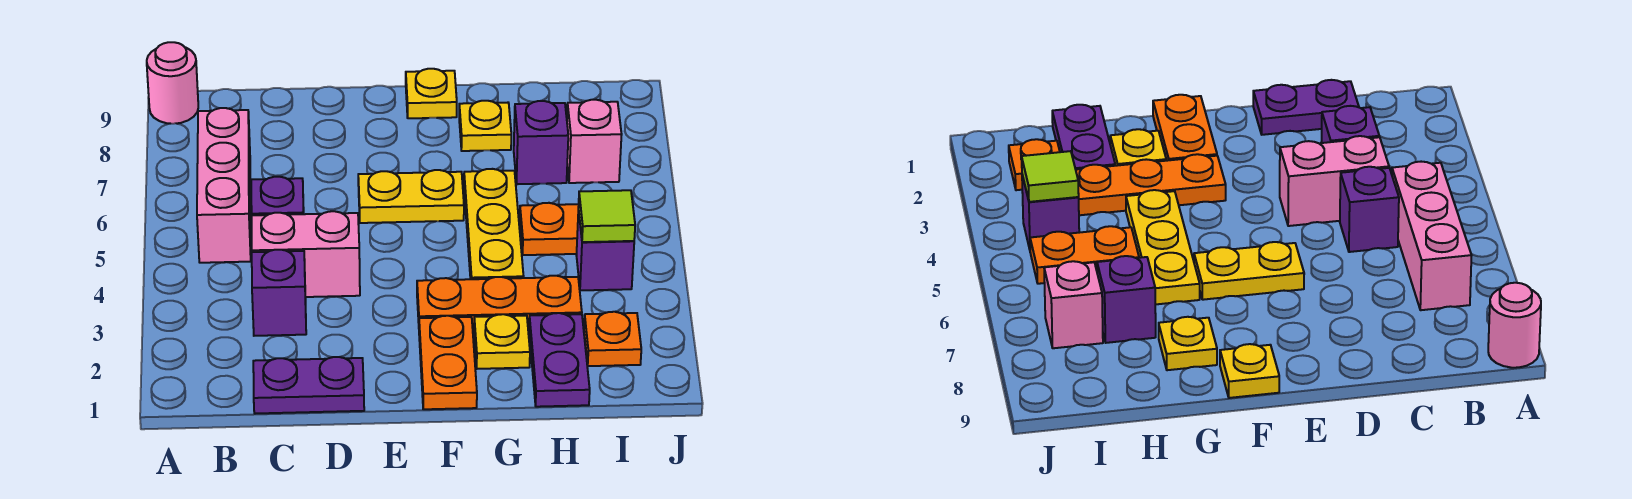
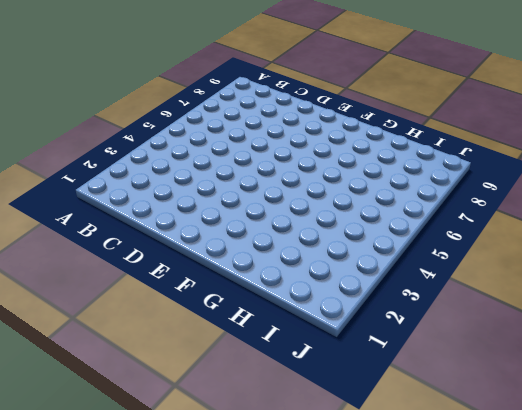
none -> pink round brick A9 level 1
none -> pink brick B5:B7 level 1
none -> purple plate C1:D1 level 1

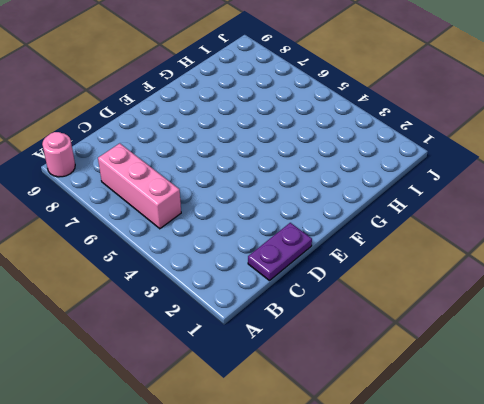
none -> purple brick C3 level 1
none -> pink brick C4:D4 level 1
none -> purple brick C5 level 1

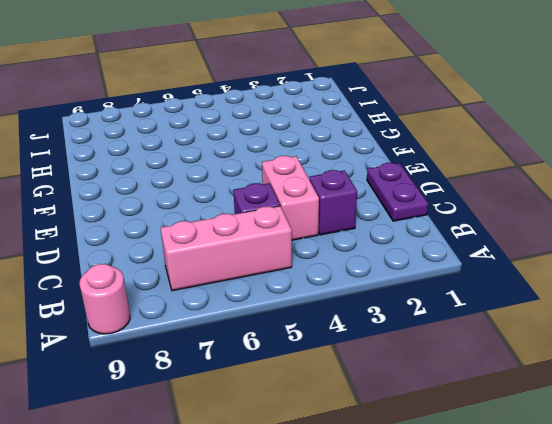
none -> yellow plate E6:F6 level 1
none -> orange plate F1:F2 level 1
none -> orange plate F3:H3 level 1

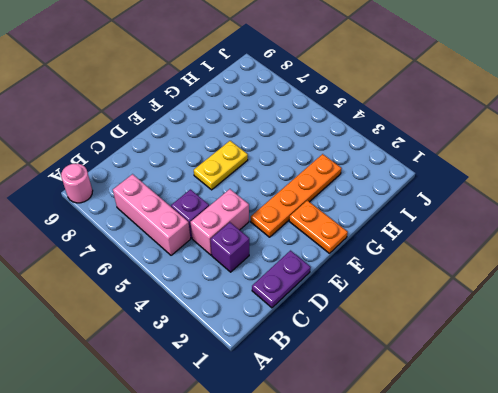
orange plate E3:H3 level 1 -> orange plate F3:H3 level 1
none -> yellow plate F9 level 1
none -> yellow plate G2 level 1
none -> yellow plate G4:G6 level 1

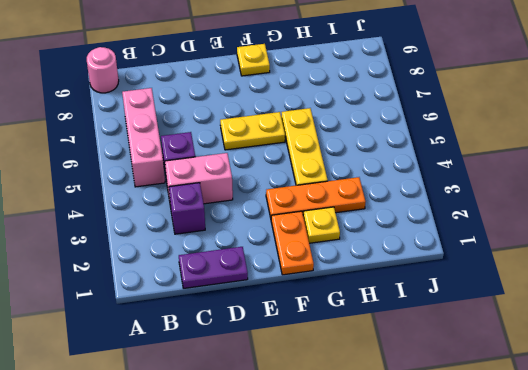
none -> yellow plate G8 level 1
none -> purple plate H1:H2 level 1
none -> orange plate H5:I5 level 1

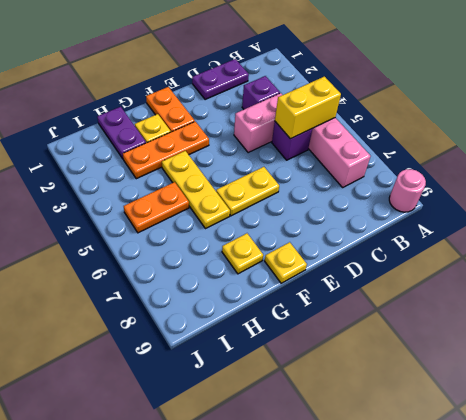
yellow brick B5:C5 level 2 -> none
none -> purple brick H7 level 1
none -> orange plate I2 level 1
none -> purple brick I4 level 1

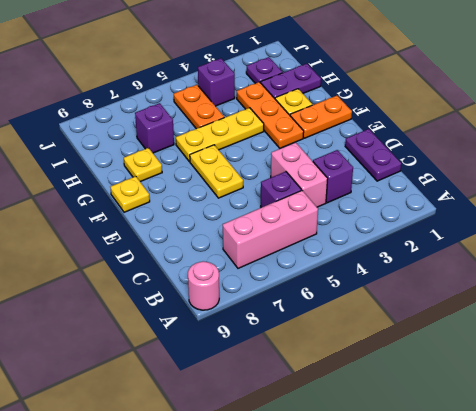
purple plate I2 level 1 -> orange plate I2 level 1
none -> pink brick I7 level 1
none -> lime tile I4 level 2

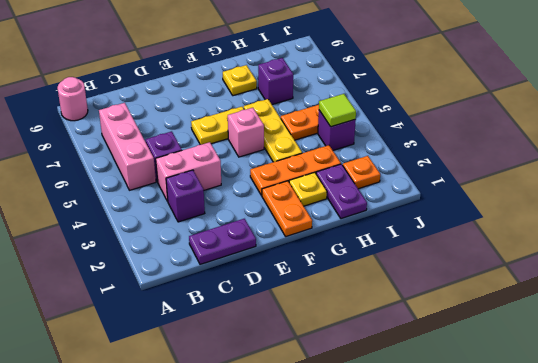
pink brick F5 level 1 -> pink brick I7 level 1
none -> yellow plate F9 level 1

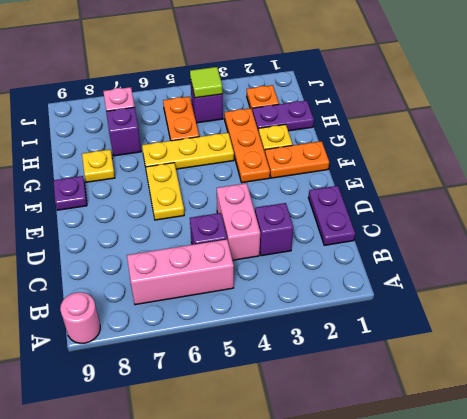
purple plate F9 level 1 -> yellow plate F9 level 1

